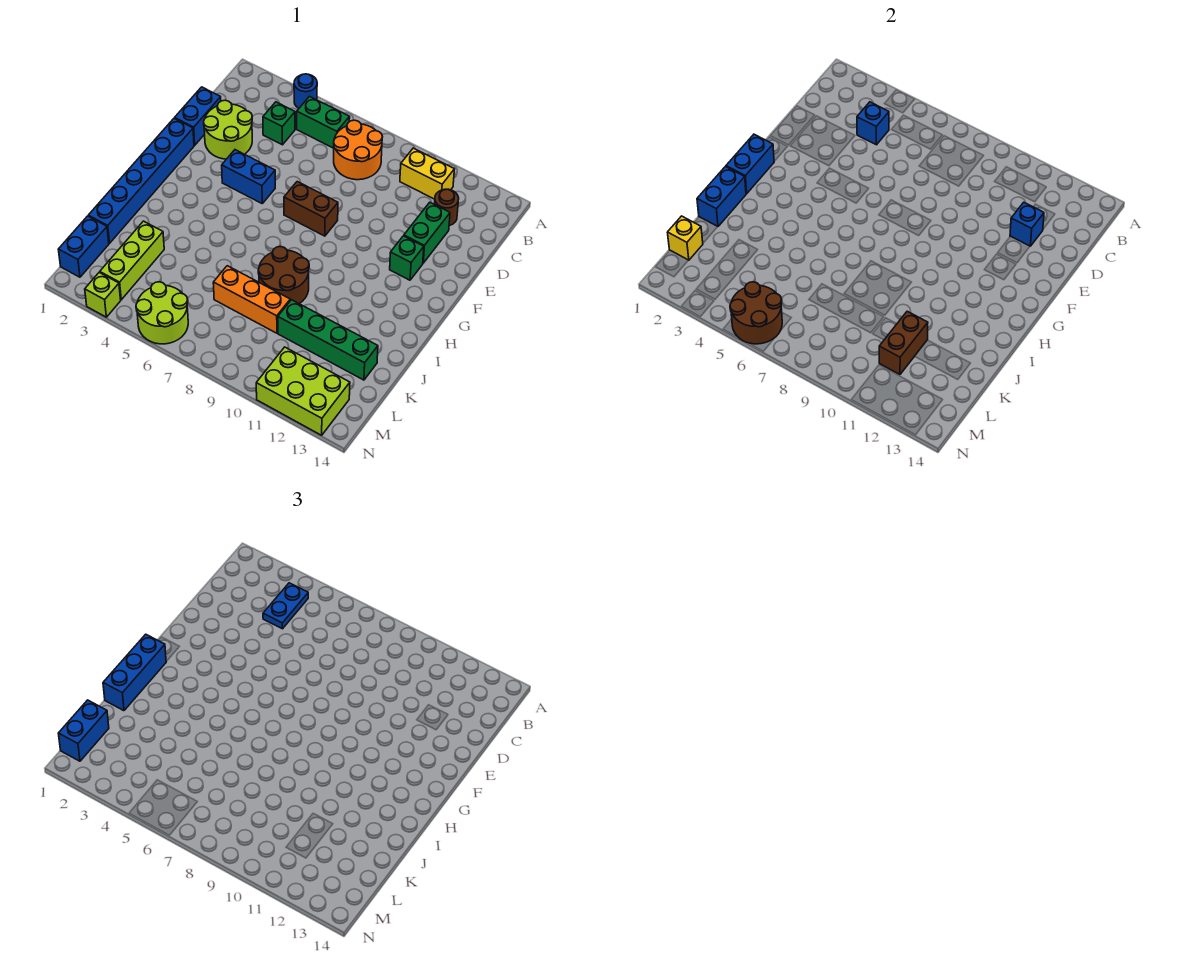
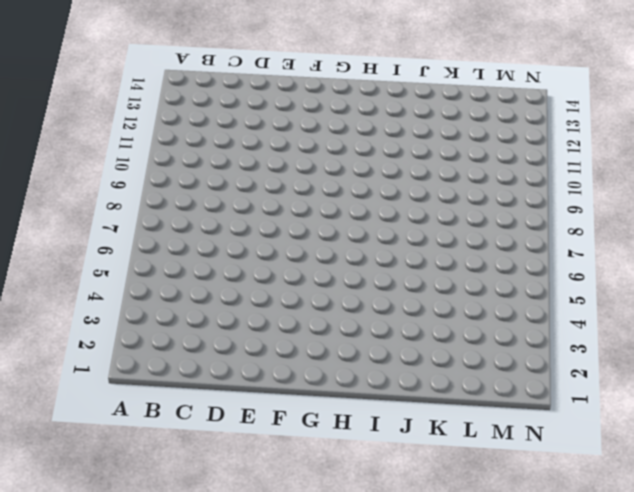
none -> blue round brick A4 level 1
none -> green brick B5:B6 level 1
none -> orange round brick B7:C8 level 1
none -> yellow brick B10:B11 level 1

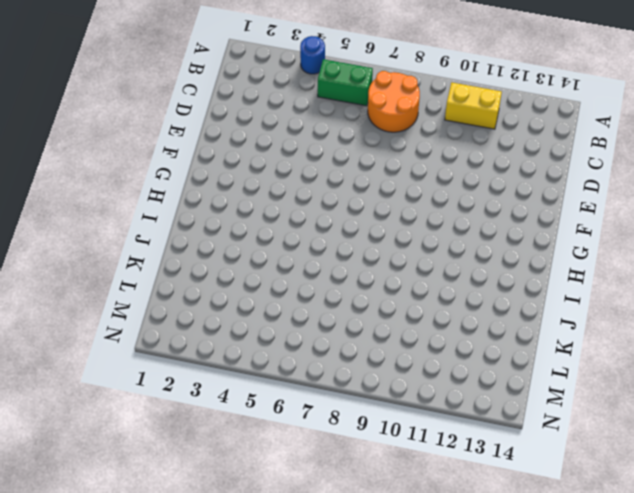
none -> green brick C4 level 1
none -> brown round brick C12 level 1
none -> blue brick D1:E1 level 1
none -> lime round brick D2:E3 level 1

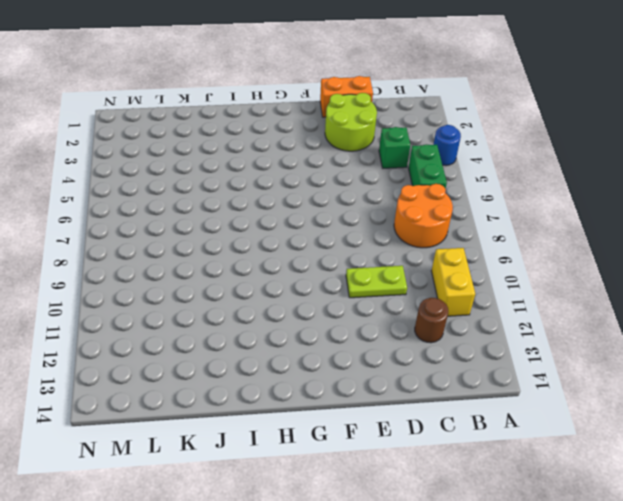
orange brick D1:E1 level 1 -> blue brick D1:E1 level 1
lime plate D10:E10 level 1 -> none
none -> green brick D12:E12 level 1
none -> blue brick F1:K1 level 1
none -> blue brick F4:F5 level 1
none -> brown brick F7:F8 level 1

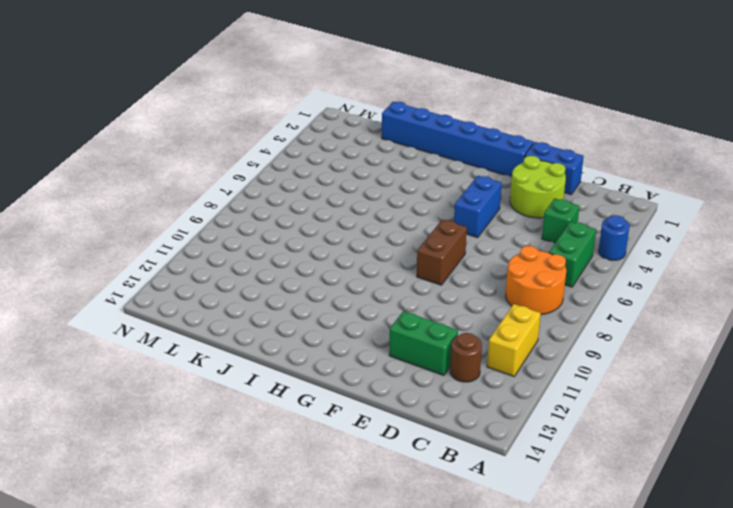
none -> green brick F12 level 1
none -> brown round brick I8:J9 level 1
none -> lime brick K3:M3 level 1
none -> orange brick K7:K9 level 1

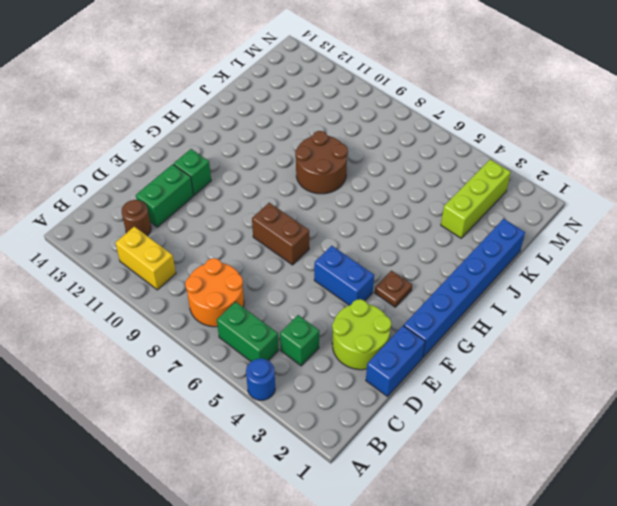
brown plate G3 level 1 -> none
none -> orange brick K7:K9 level 1
none -> green brick K10:K13 level 1
none -> blue brick L1:M1 level 1
none -> lime round brick M5:N6 level 1

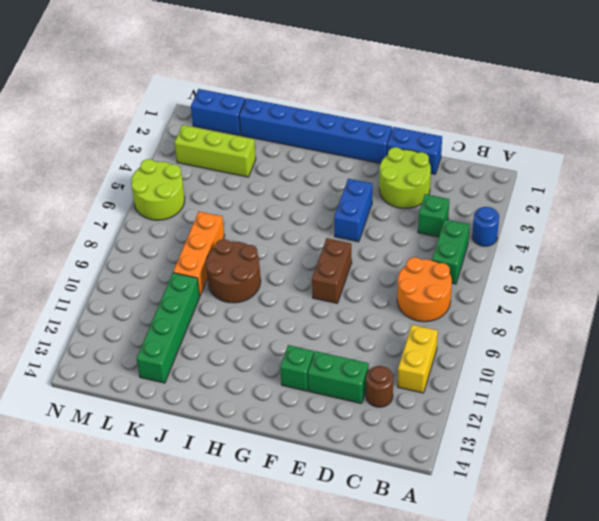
none -> lime brick M11:N13 level 1
none -> lime brick N3 level 1
none -> blue brick C4 level 2
none -> blue brick D12 level 2

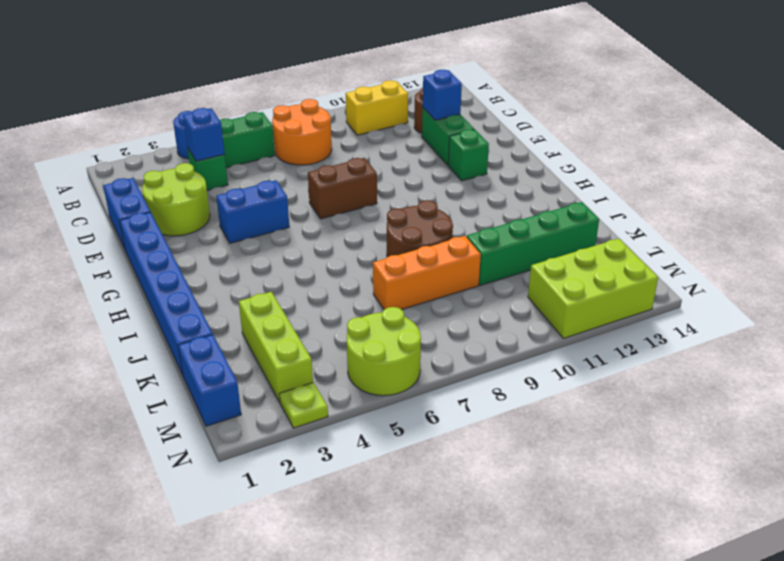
lime plate N3 level 1 -> lime brick N3 level 1
none -> blue brick G1:H1 level 2
none -> blue brick I1:J1 level 2
none -> brown brick K11:L11 level 2
none -> yellow brick L1 level 2

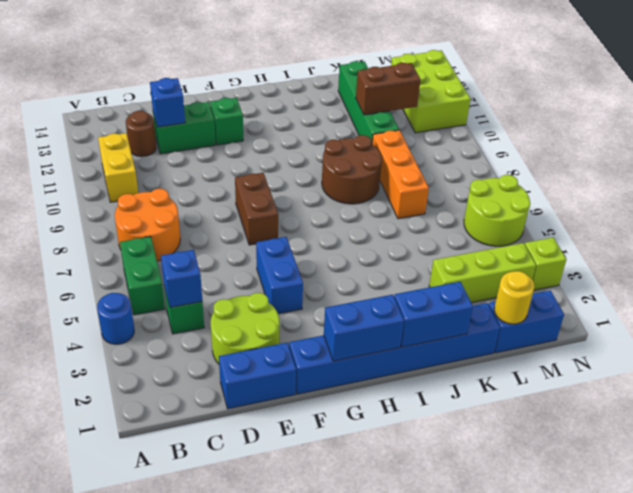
yellow round brick L1 level 2 -> yellow brick L1 level 2
none -> brown round brick M5:N6 level 2
none -> blue plate B4:C4 level 3
none -> blue brick H1:J1 level 3
none -> blue brick L1:M1 level 3

